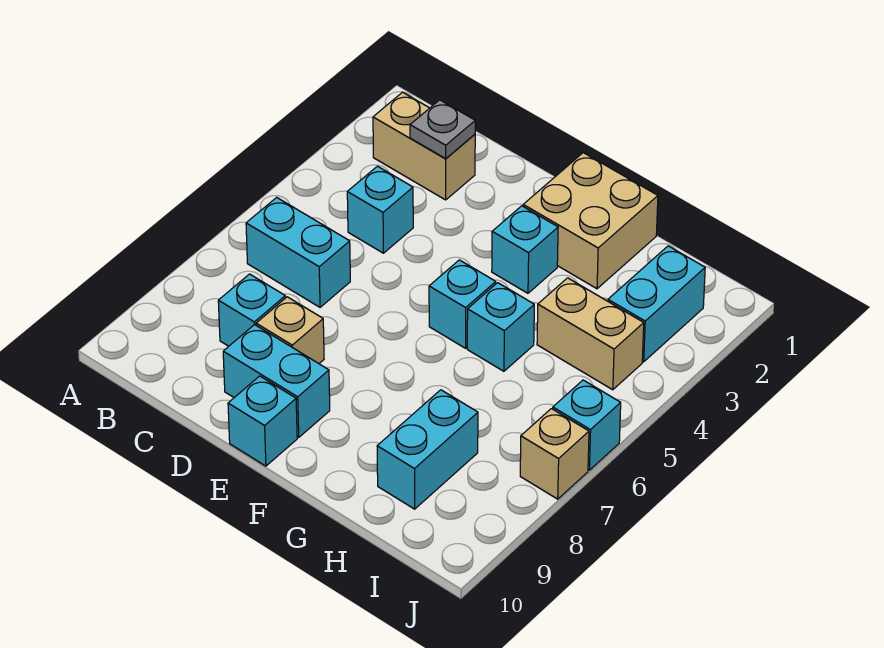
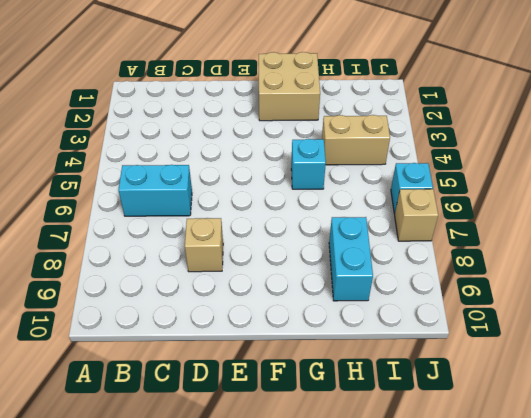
none -> tan brick B2:C2 level 1
none -> cyan brick C4 level 1
none -> cyan brick C8 level 1

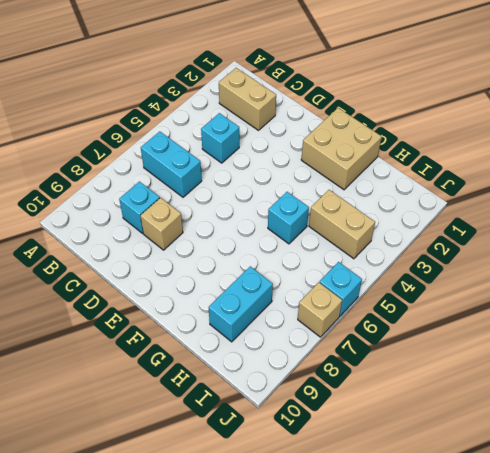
none -> cyan brick D9:E9 level 1
none -> cyan brick E10 level 1
none -> cyan brick F3 level 1

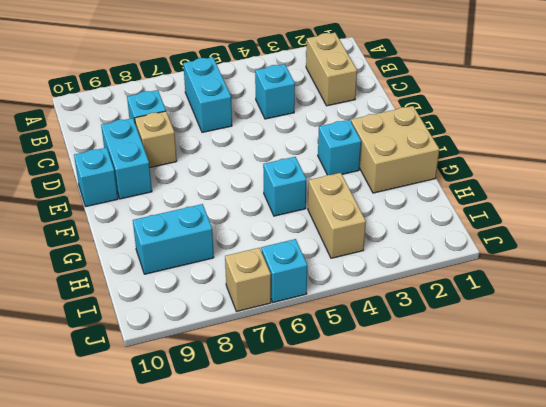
none -> cyan brick F5 level 1
none -> cyan brick I2:I3 level 1
none -> grey plate C2 level 2

